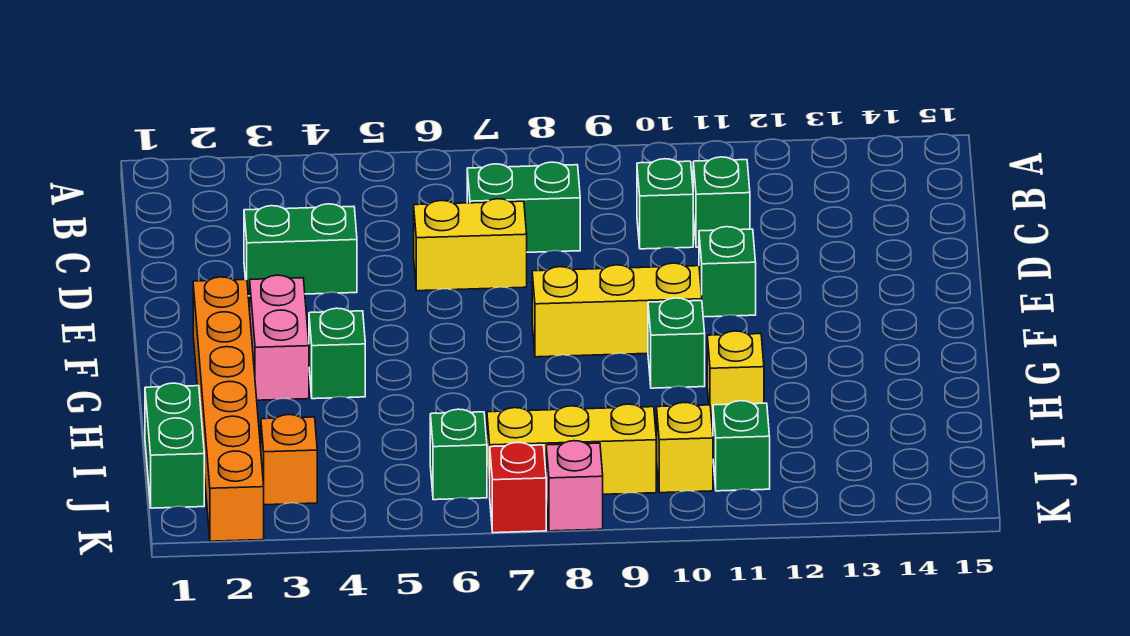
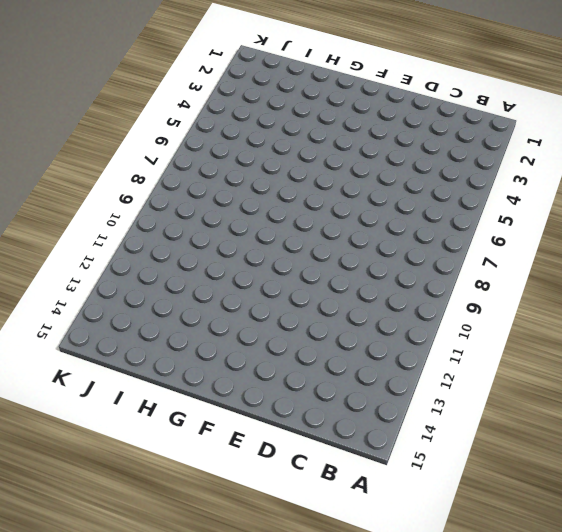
none -> green brick C7:C8 level 1
none -> green brick C10 level 1
none -> green brick C11 level 1

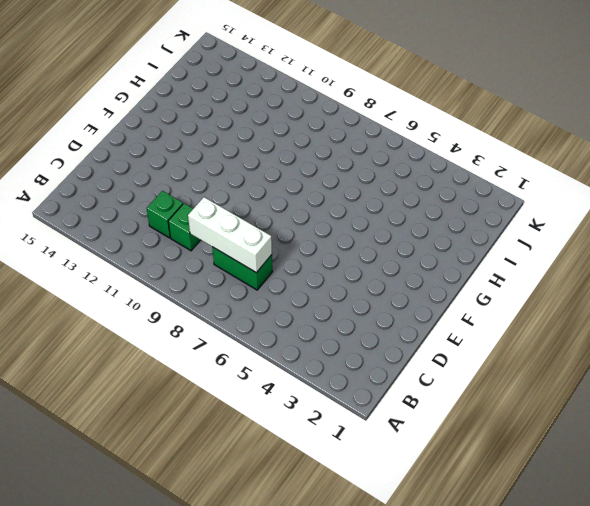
white brick C7:C9 level 2 -> none
none -> green brick D3:D4 level 1
none -> yellow brick D6:D7 level 1
none -> green brick E11 level 1

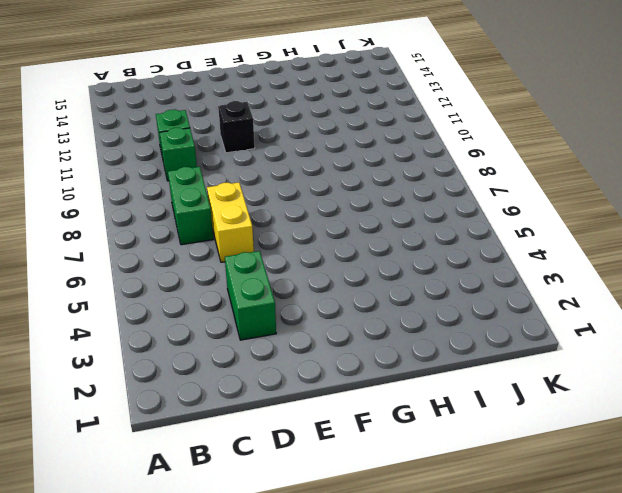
black brick E11 level 1 -> green brick E11 level 1
none -> orange brick F2:K2 level 1
none -> pink brick F3:G3 level 1
none -> yellow brick F8:F10 level 1

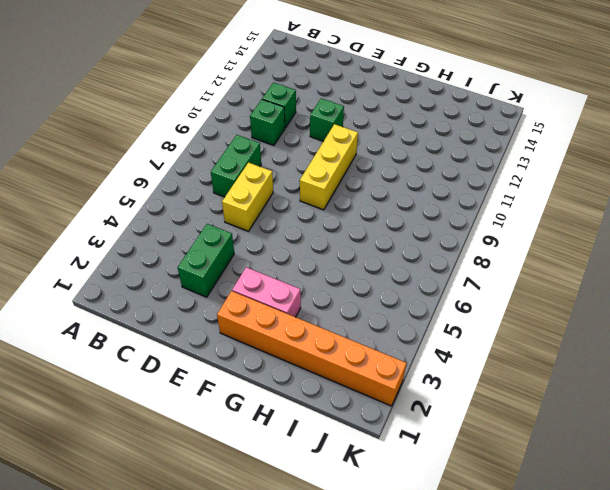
none -> green brick G4 level 1
none -> green brick G10 level 1
none -> yellow brick H11 level 1

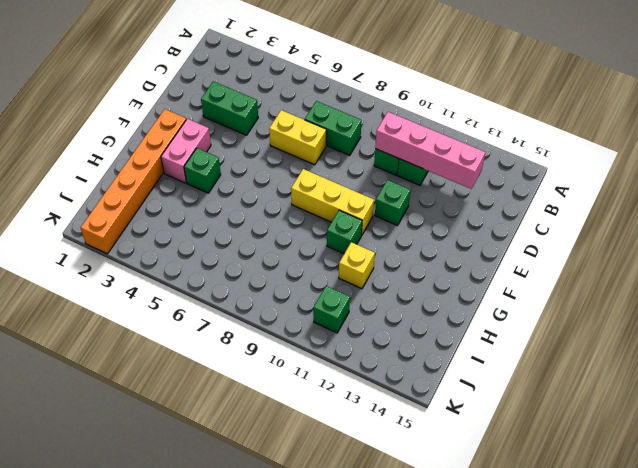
pink brick C10:C13 level 2 -> none
none -> green brick I1:J1 level 1
none -> orange brick J3 level 1
none -> green brick J6 level 1

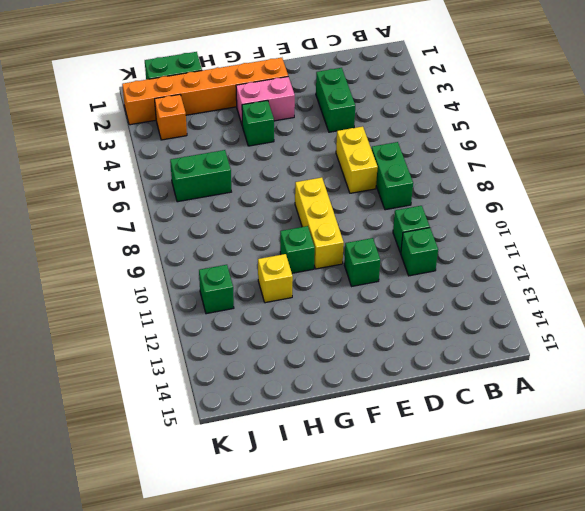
green brick I6:J6 level 1 -> green brick J6 level 1
none -> yellow brick J7:J9 level 1
none -> yellow brick J10 level 1
none -> red brick K7 level 1

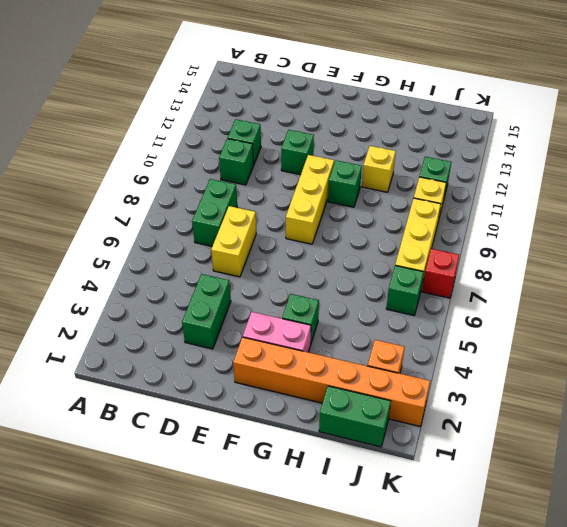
none -> pink brick K8 level 1

